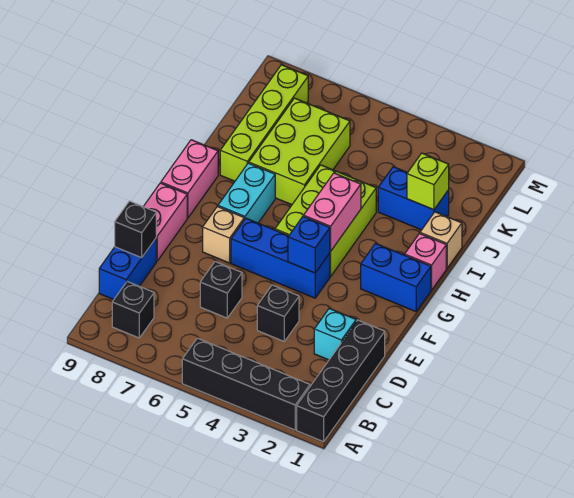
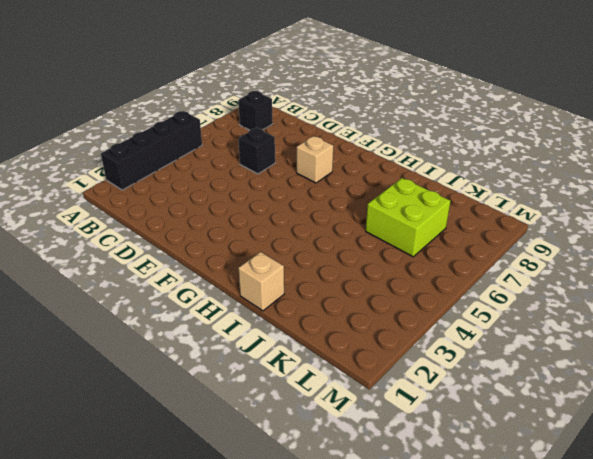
lime brick J6:K7 level 1 -> lime brick I6:K7 level 1
none -> black brick A1:D1 level 1
none -> blue brick C9:D9 level 1
none -> cyan brick D2 level 1

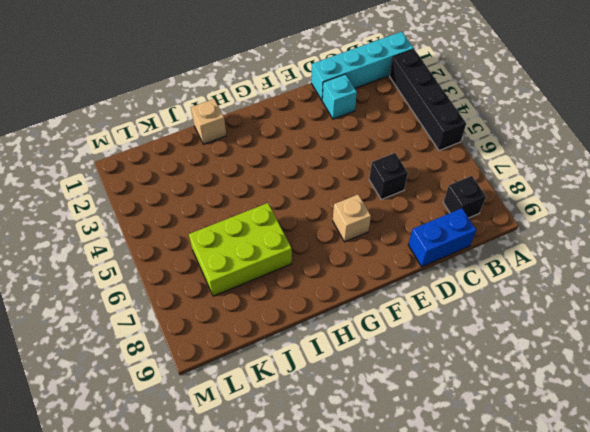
cyan brick A1:D1 level 1 -> black brick A1:D1 level 1
none -> black brick D4 level 1
none -> pink brick E9:F9 level 1
none -> blue brick F4:F6 level 1

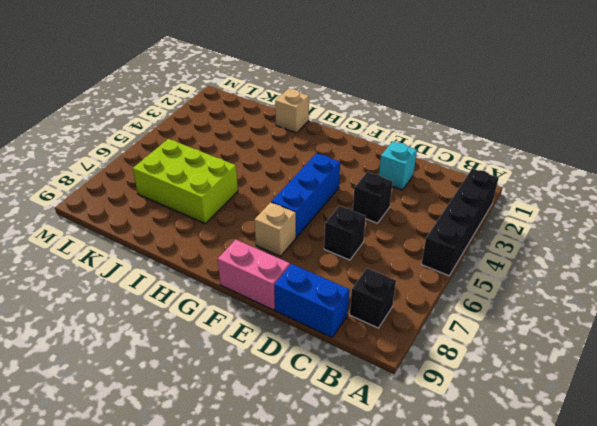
none -> black brick A1:D1 level 1
none -> blue brick G1:G2 level 1
none -> lime brick G4:I5 level 1

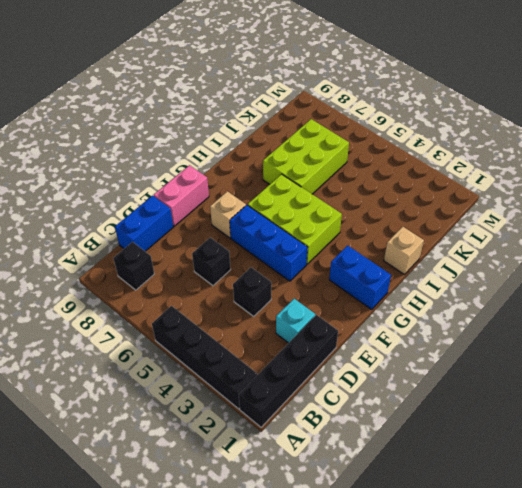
lime brick G4:H6 level 1 -> lime brick G4:I5 level 1
none -> cyan brick G7:H7 level 1
none -> pink brick G9:H9 level 1
none -> pink brick H1 level 1

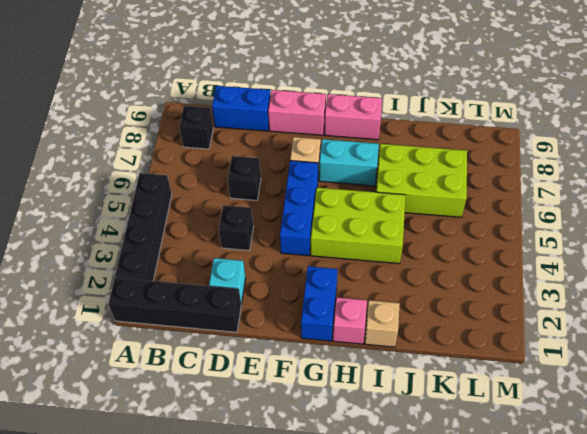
none -> lime brick I8:L8 level 1
none -> blue brick J2:J3 level 1
none -> black brick D9 level 2

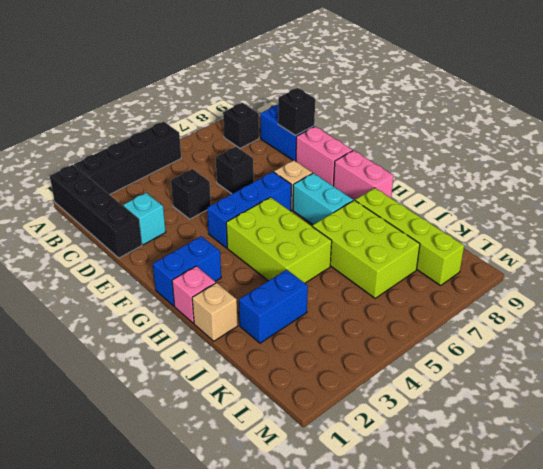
none -> blue brick F4 level 2
none -> pink brick G4:H4 level 2
none -> lime brick J2 level 2

